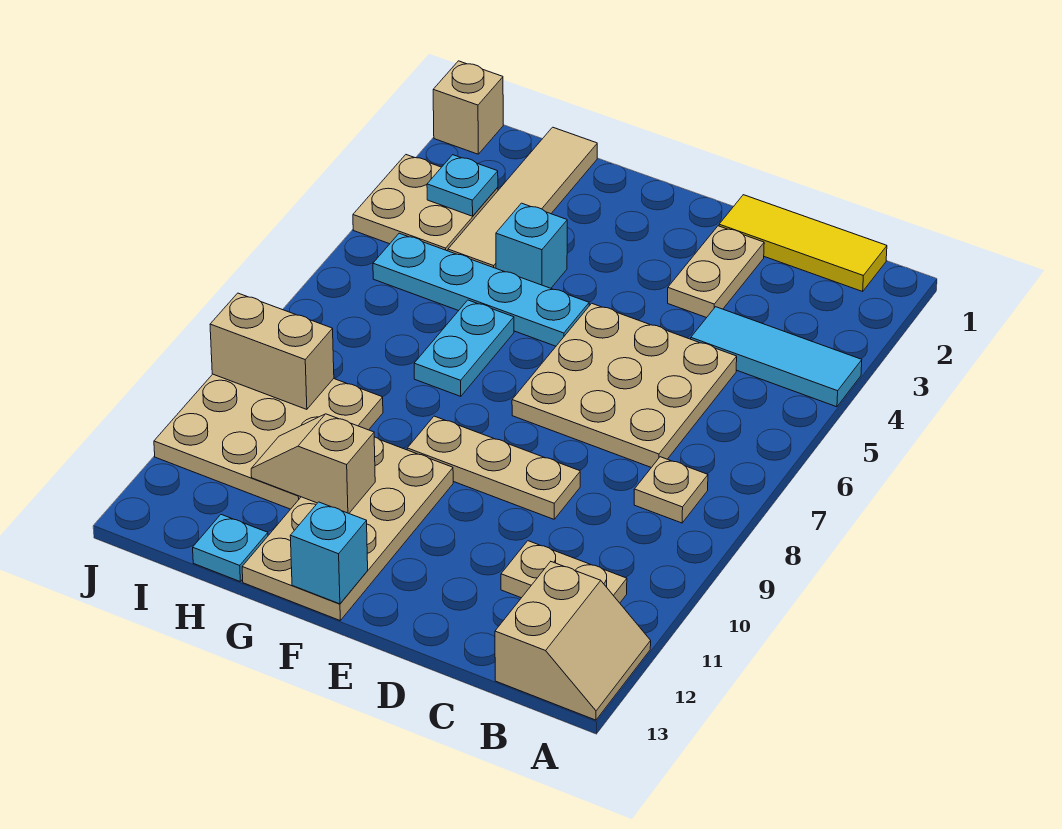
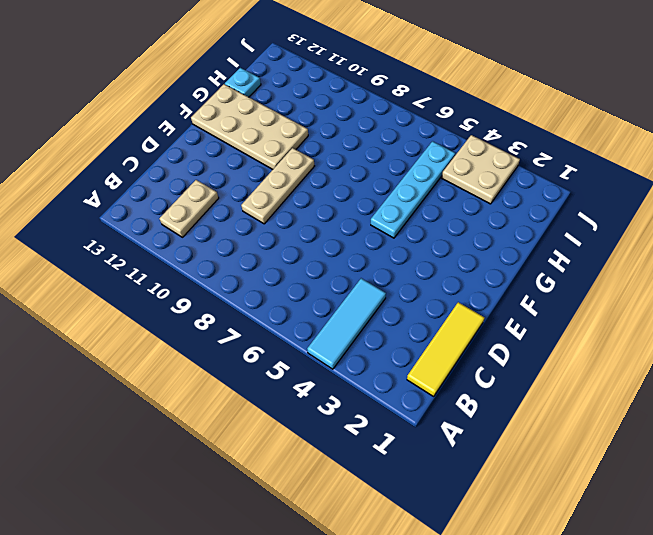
none -> tan slope A12:B13 level 1 top B
none -> tan plate B8 level 1
none -> tan plate C5:E7 level 1

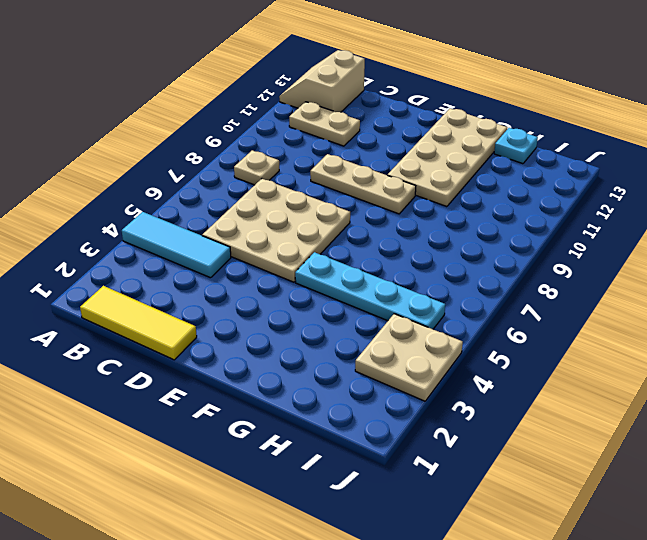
none -> tan plate D2:D3 level 1
none -> cyan brick G4 level 1
none -> cyan plate G6:G7 level 1

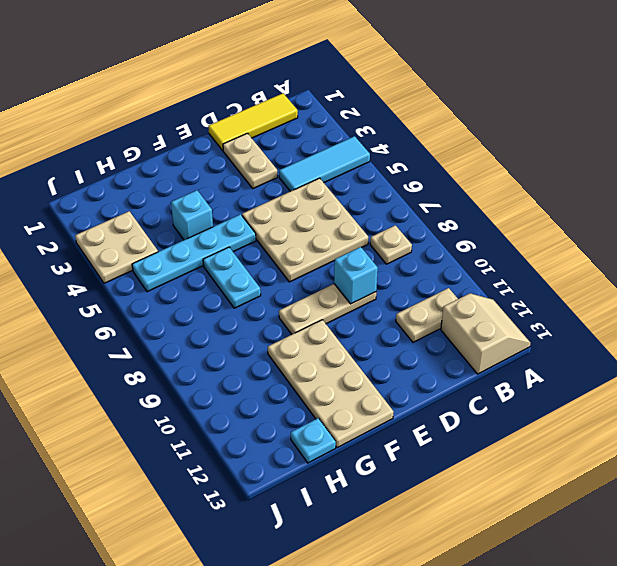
cyan brick D9 level 2 -> cyan brick F13 level 2
none -> tan tile H1:H4 level 1
none -> tan plate H9:J11 level 1
none -> tan brick J1 level 1

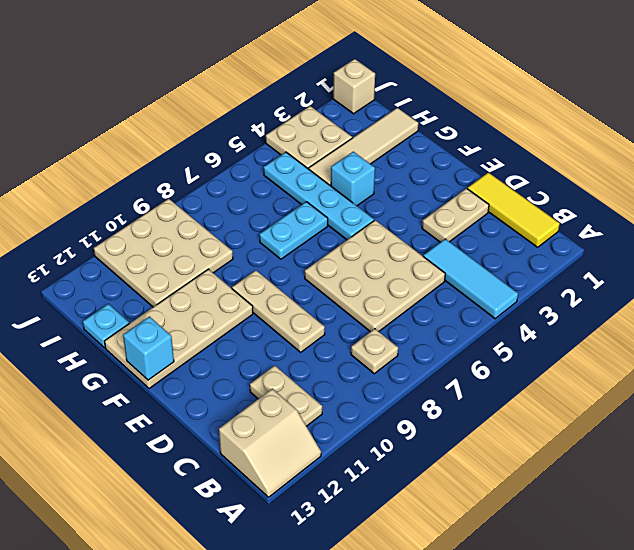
none -> tan slope G11:H11 level 2 top G
none -> cyan plate I3 level 2
none -> tan brick I9:J9 level 2

